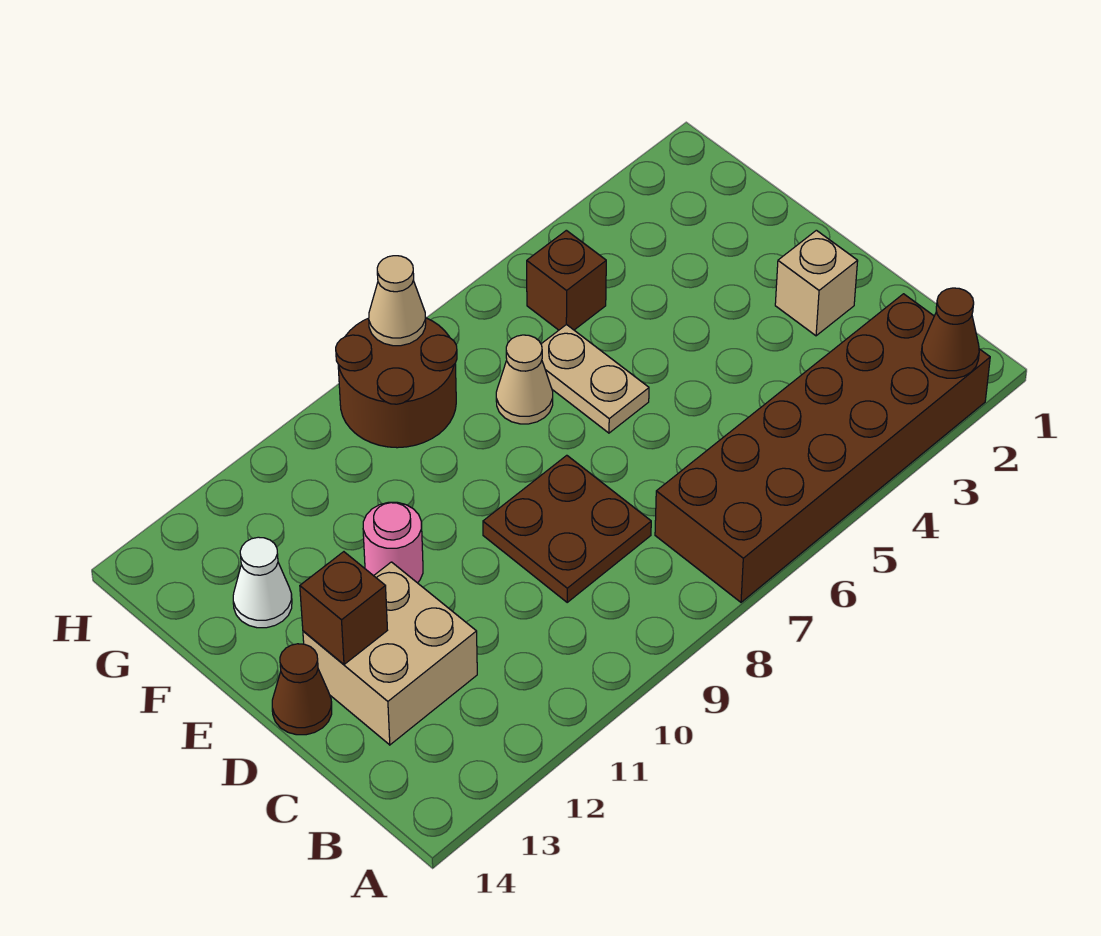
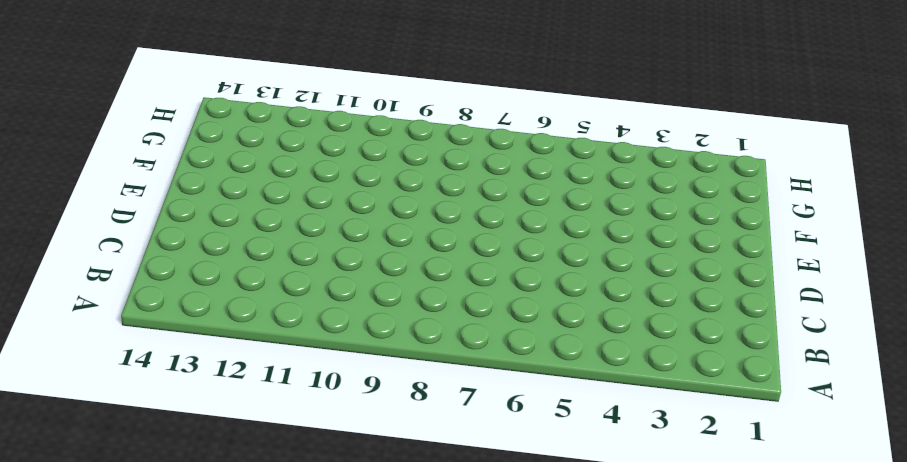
none -> brown brick A2:B7 level 1
none -> brown plate C8:D9 level 1
none -> tan brick C12:D13 level 1

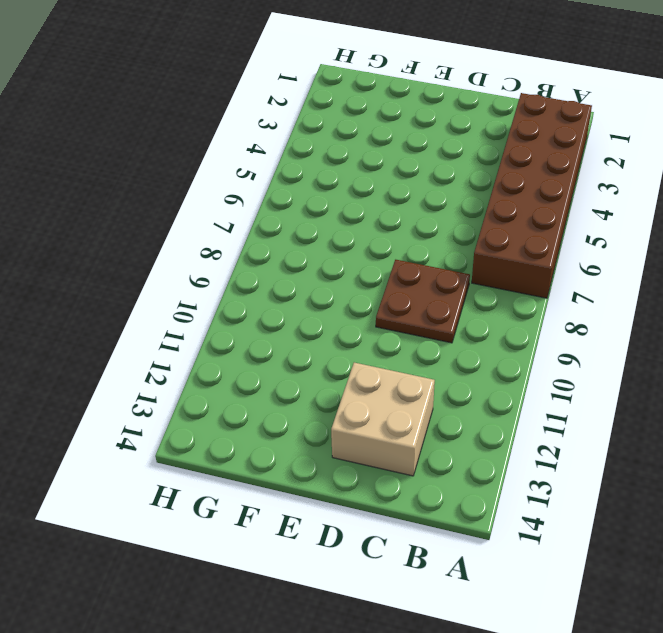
none -> tan brick D2 level 1
none -> brown cone D14 level 1
none -> tan plate E6:F6 level 1

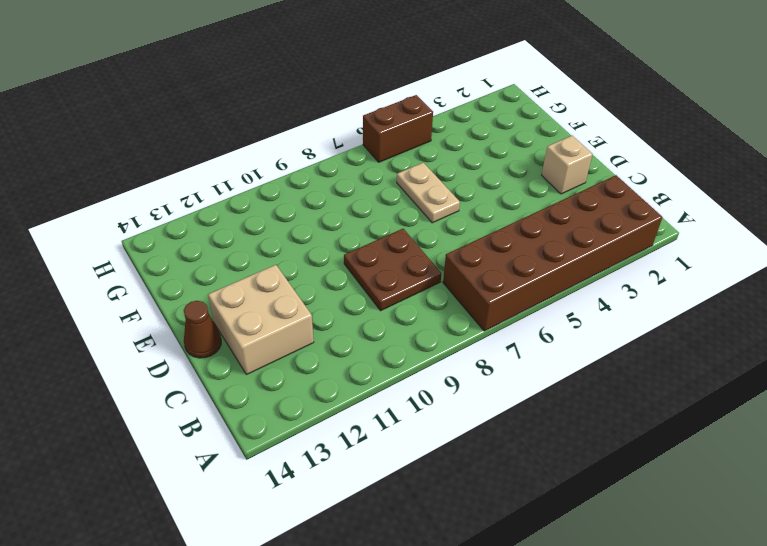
brown brick H5:H6 level 1 -> none
none -> pink round brick E11 level 1
none -> tan cone F7 level 1
none -> white cone F13 level 1

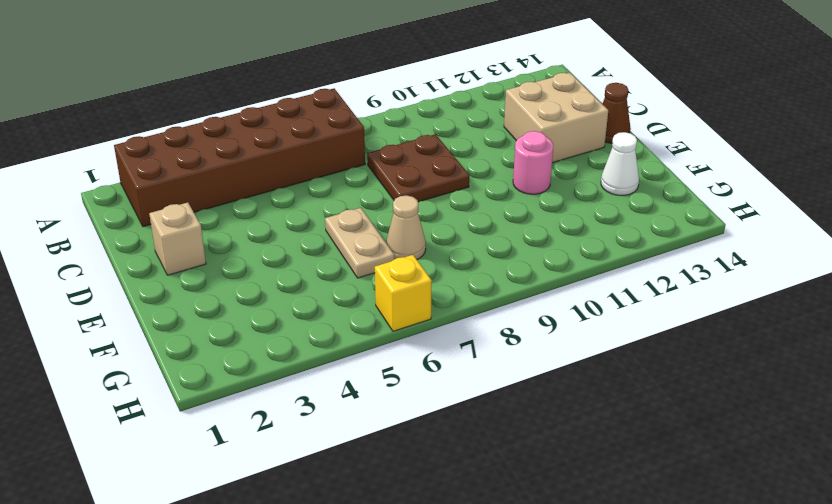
yellow brick H6 level 1 -> none
none -> brown brick G5 level 1
none -> brown round brick G8:H9 level 1
none -> brown cone A2 level 2

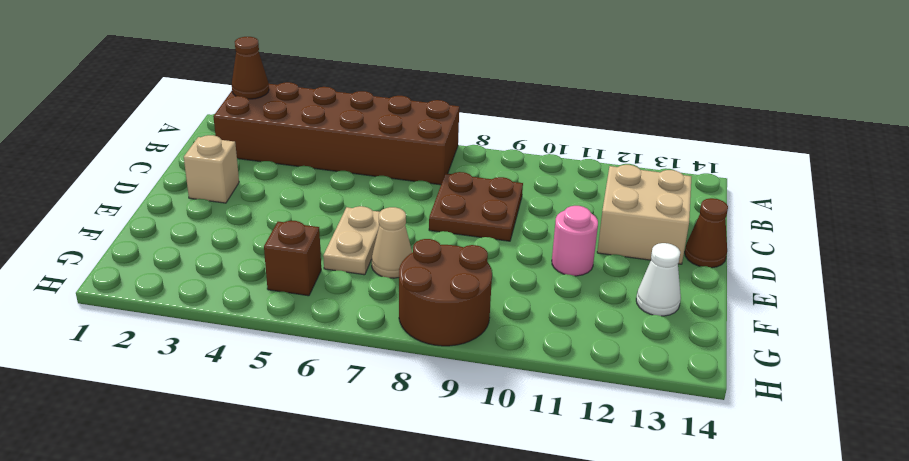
none -> brown brick D13 level 2
none -> tan cone H8 level 2

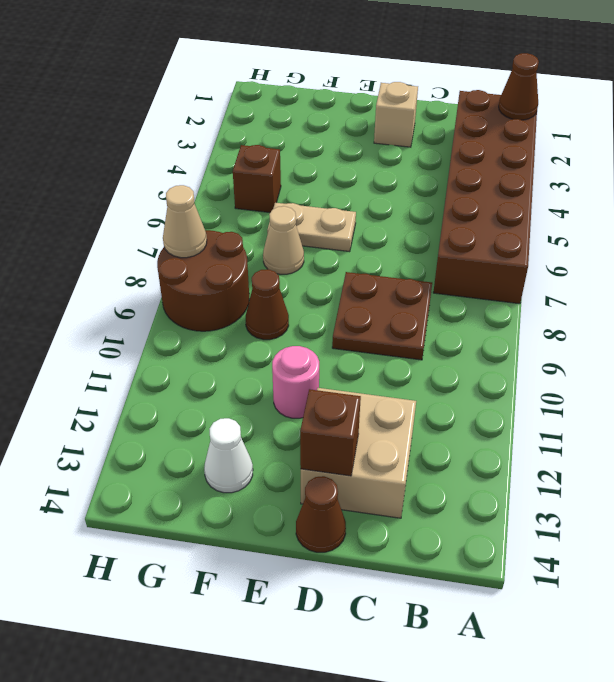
brown cone F9 level 1 -> none

